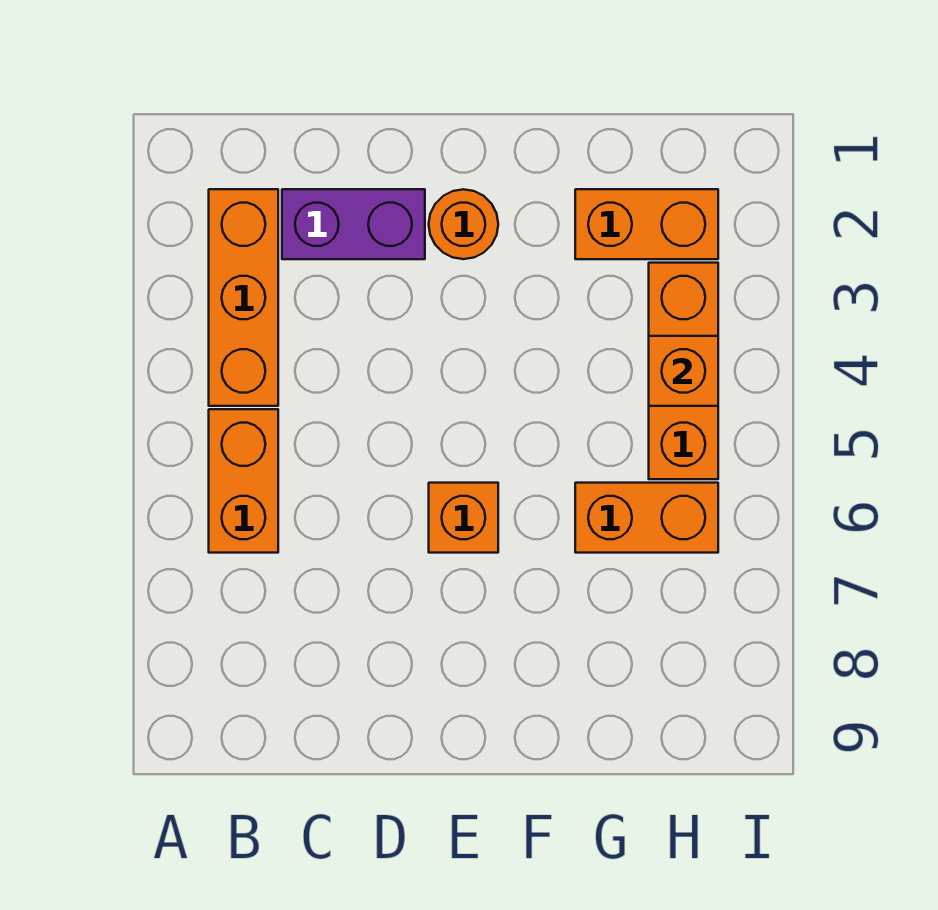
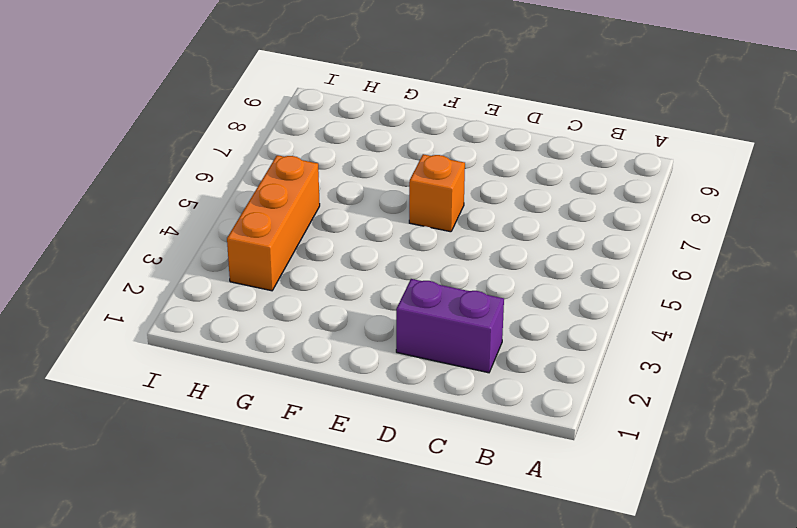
none -> orange brick B2:B4 level 1
none -> orange brick B5:B6 level 1

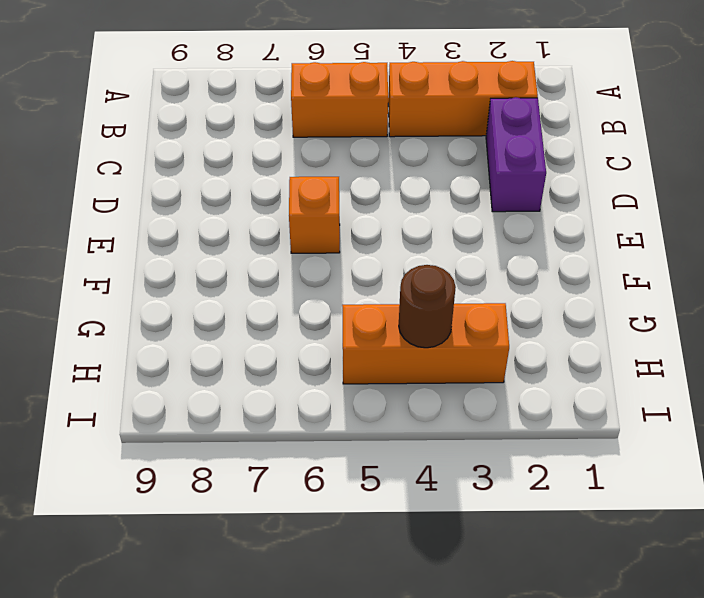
brown round brick H4 level 2 -> orange brick H4 level 2
none -> orange round brick E2 level 1
none -> orange brick G2:H2 level 1

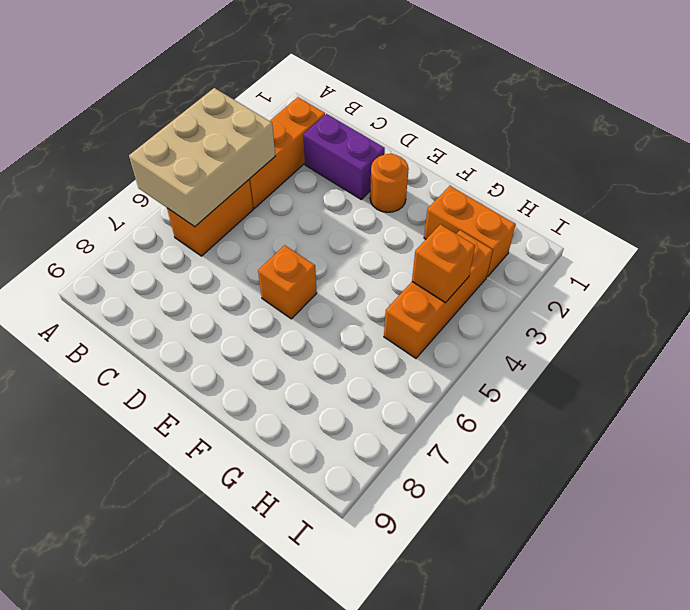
tan brick A4:B6 level 2 -> none
none -> orange brick G6:H6 level 1

